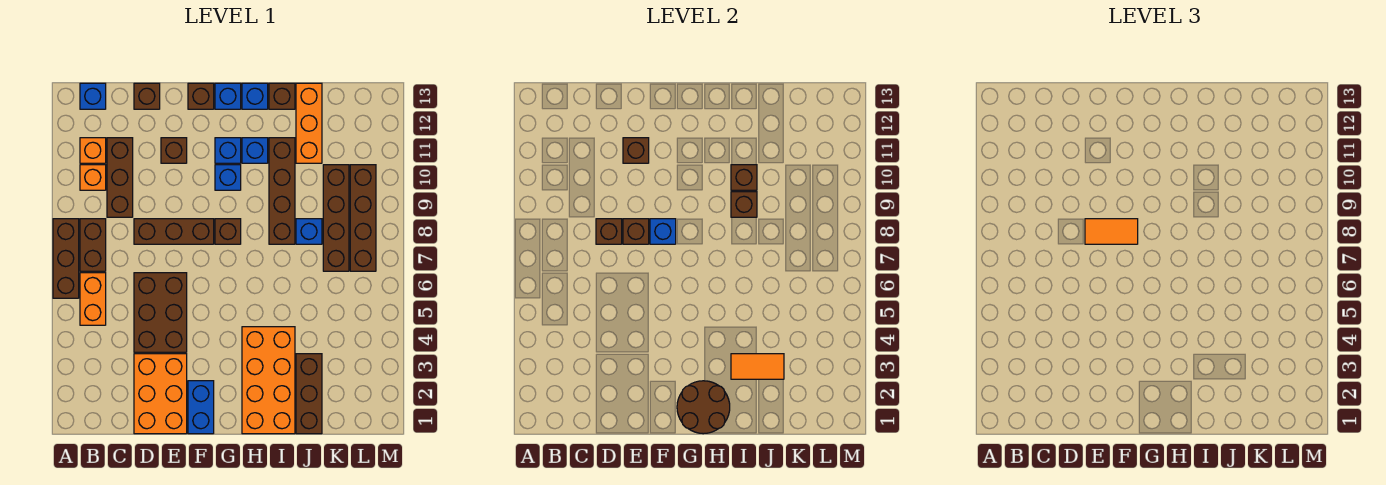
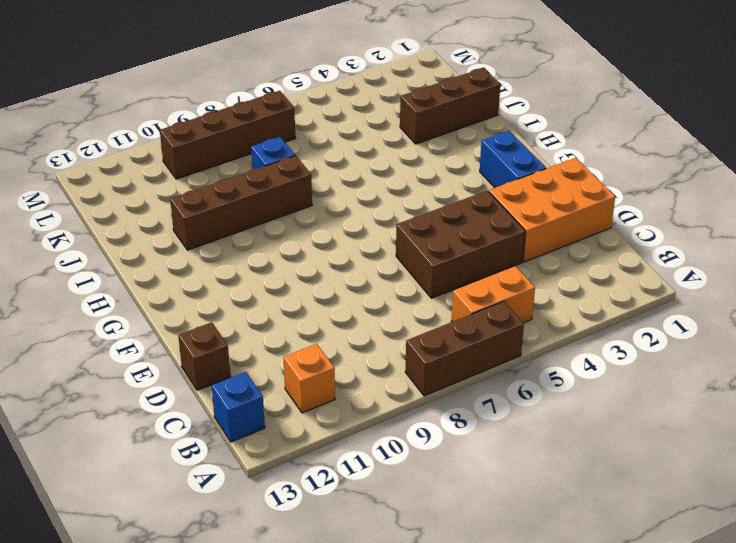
blue brick F2:G2 level 1 -> blue brick F1:F2 level 1
none -> brown brick B7:B8 level 1
none -> orange brick B10 level 1
none -> brown brick C9:C11 level 1
none -> brown brick D8:F8 level 1

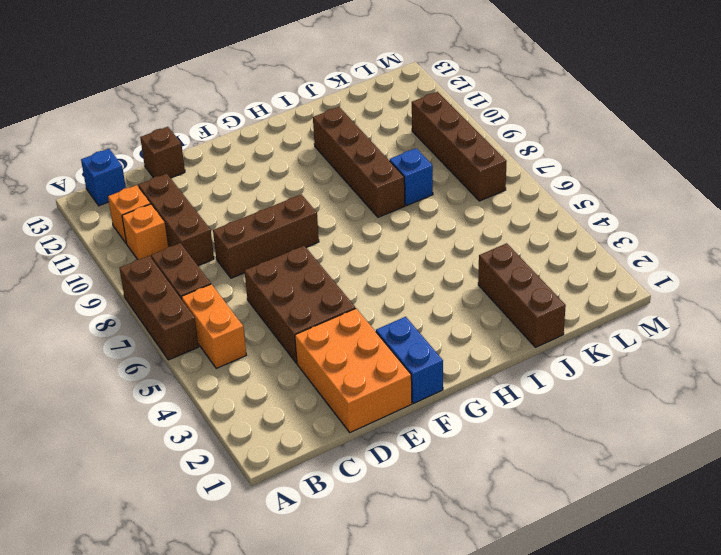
none -> brown brick E11 level 1
none -> brown brick F13 level 1
none -> brown brick G8 level 1
none -> blue brick G10 level 1

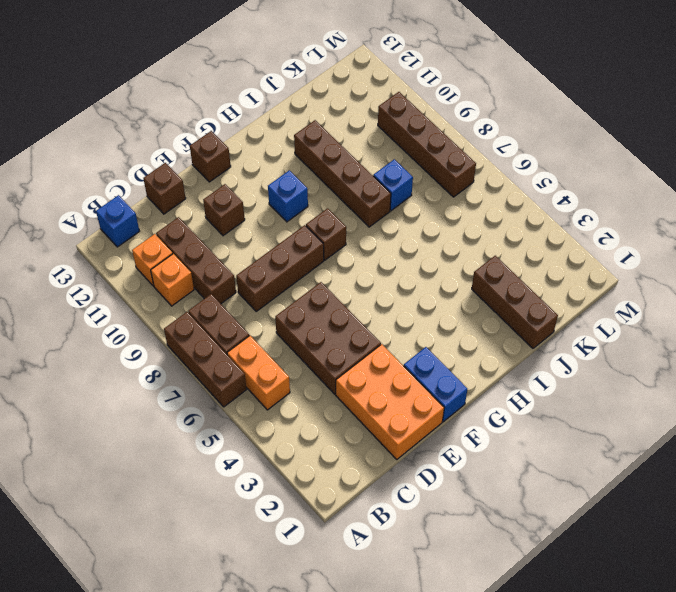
none -> blue brick G11 level 1
none -> blue brick G13 level 1
none -> orange brick H1:I4 level 1
none -> blue brick H11 level 1

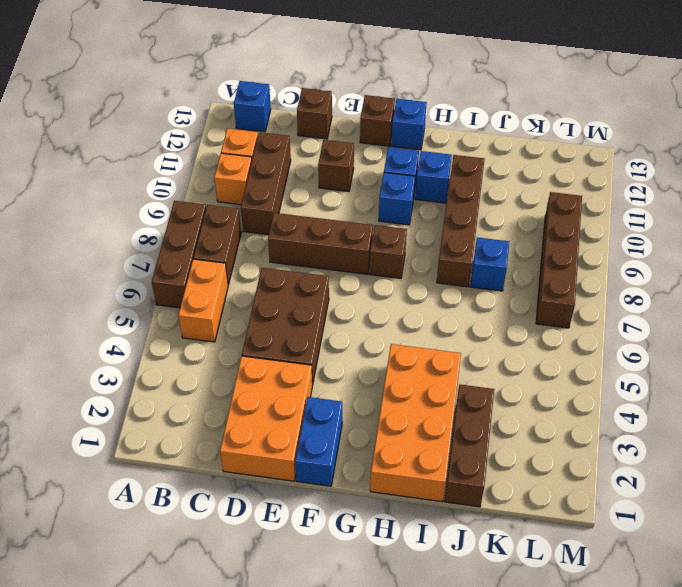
none -> blue brick H13 level 1
none -> brown brick I13 level 1
none -> orange brick J11:J13 level 1
none -> brown brick K7:K10 level 1

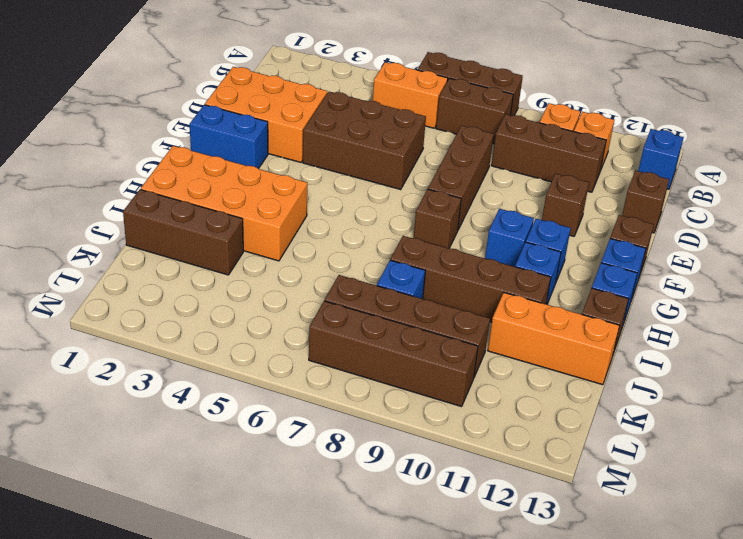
none -> brown brick D8 level 2
none -> brown brick E8 level 2
none -> brown brick E11 level 2
none -> blue brick F8 level 2

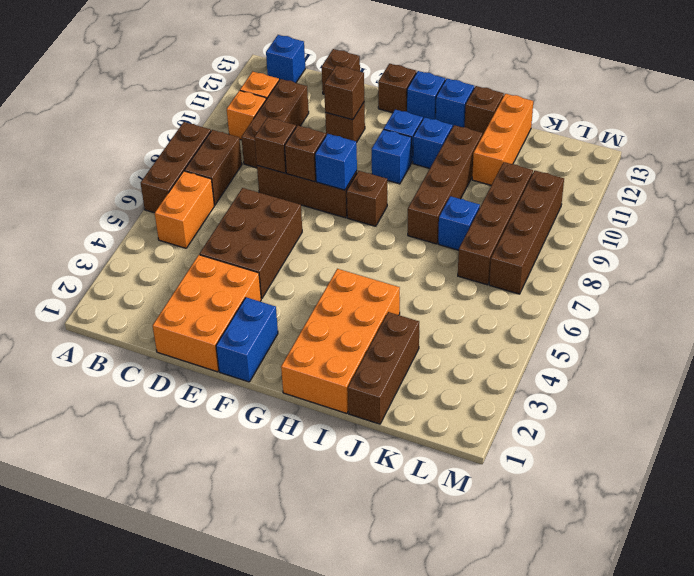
none -> brown round brick G1:H2 level 2
none -> orange tile I3:J3 level 2
none -> brown brick I9 level 2
none -> brown brick I10 level 2

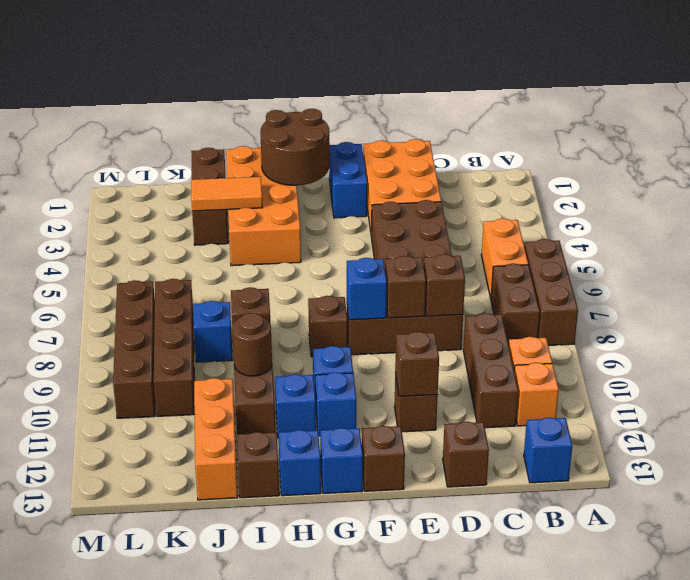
brown round brick I10 level 2 -> brown brick I10 level 2
none -> orange tile E8:F8 level 3

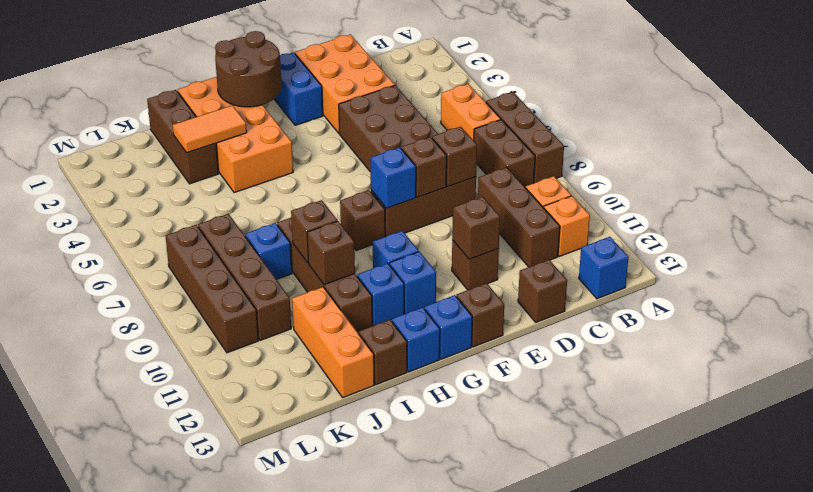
none -> orange tile E8:F8 level 3

